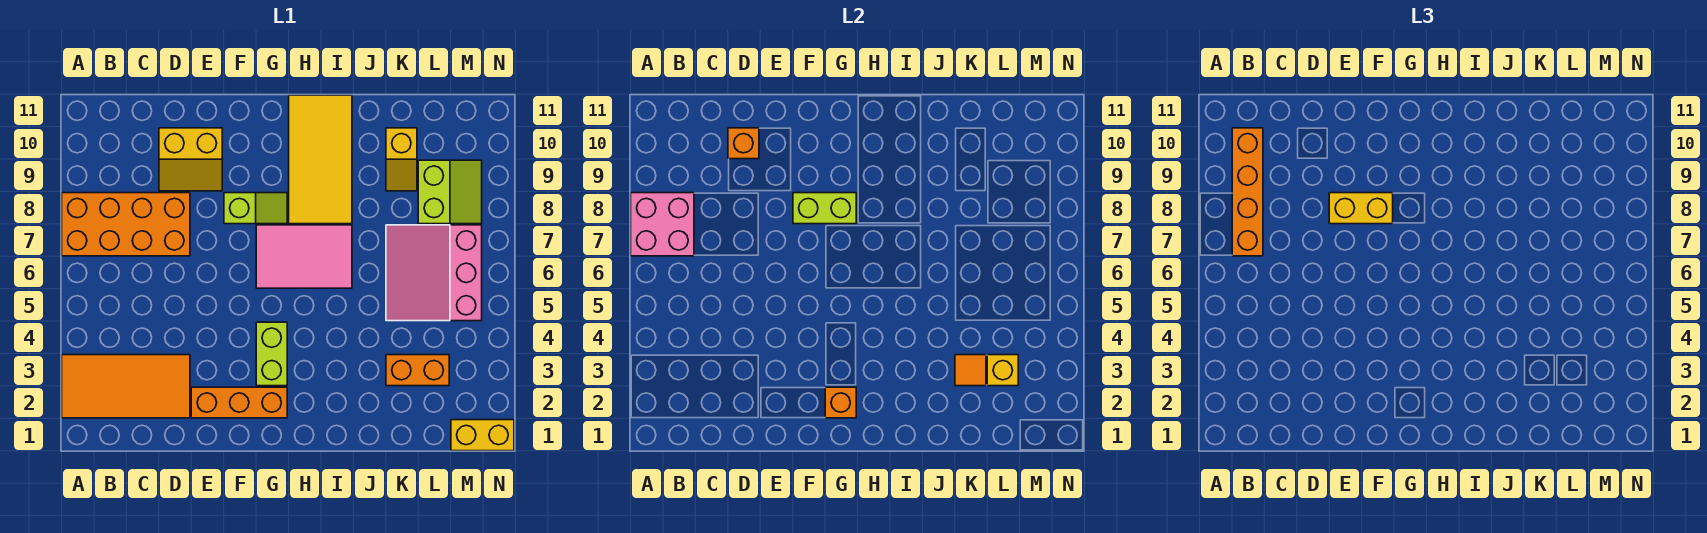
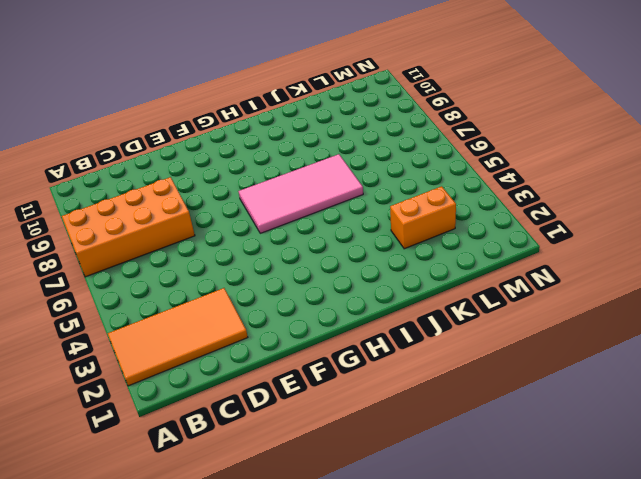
pink tile G6:J7 level 1 -> pink tile G6:I7 level 1
none -> yellow slope D9:E10 level 1 top 10
none -> orange brick E2:G2 level 1
none -> lime slope F8:G8 level 1 top F

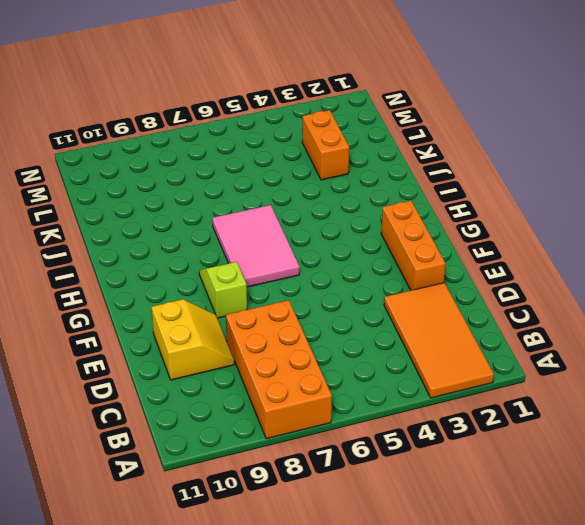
none -> lime brick G3:G4 level 1
none -> yellow tile H8:I11 level 1
none -> pink slope K5:M7 level 1 top M

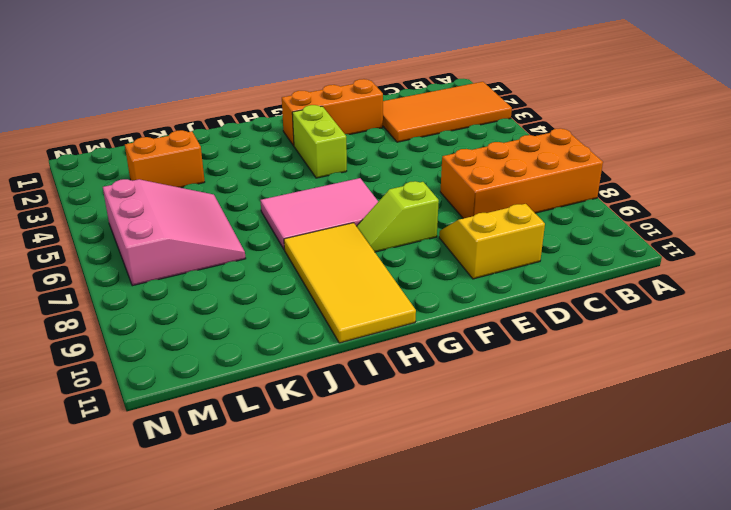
none -> yellow slope K9:K10 level 1 top 10
none -> lime slope L8:M9 level 1 top L
none -> yellow brick M1:N1 level 1

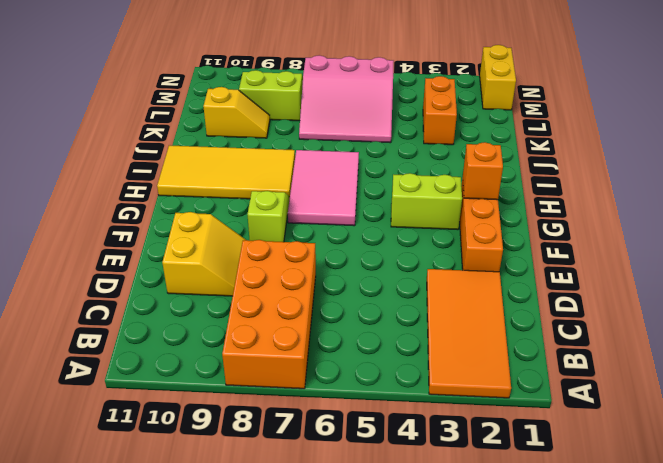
none -> pink brick A7:B8 level 2
none -> orange brick D10 level 2
none -> lime brick F8:G8 level 2

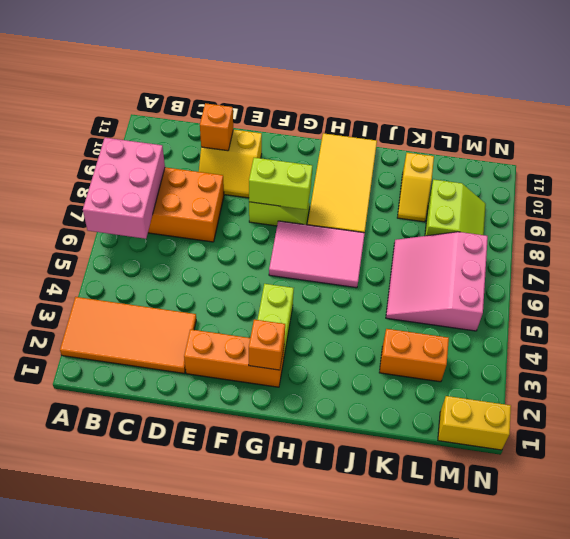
pink brick A6:B8 level 2 -> pink brick A7:B8 level 2
none -> orange tile K3 level 2
none -> yellow brick L3 level 2
none -> orange brick B7:B10 level 3

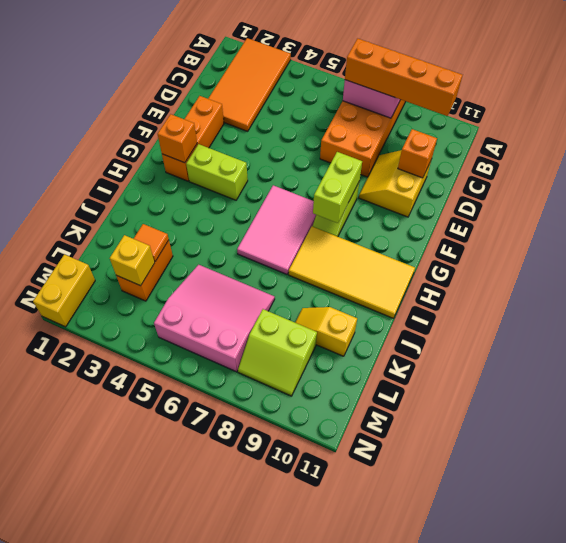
none -> yellow brick E8:F8 level 3

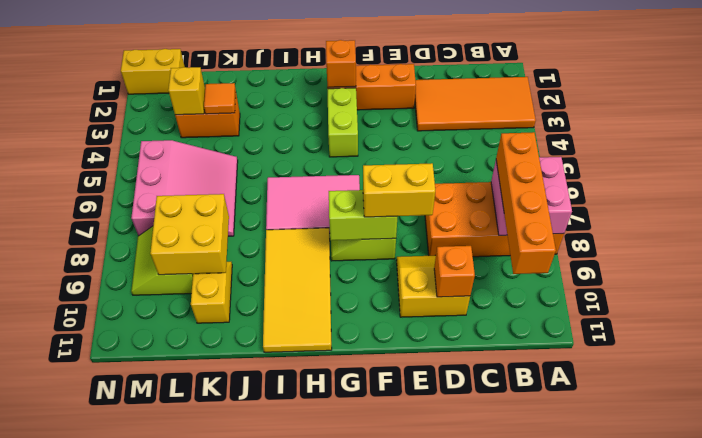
yellow brick K8:L9 level 2 -> none

